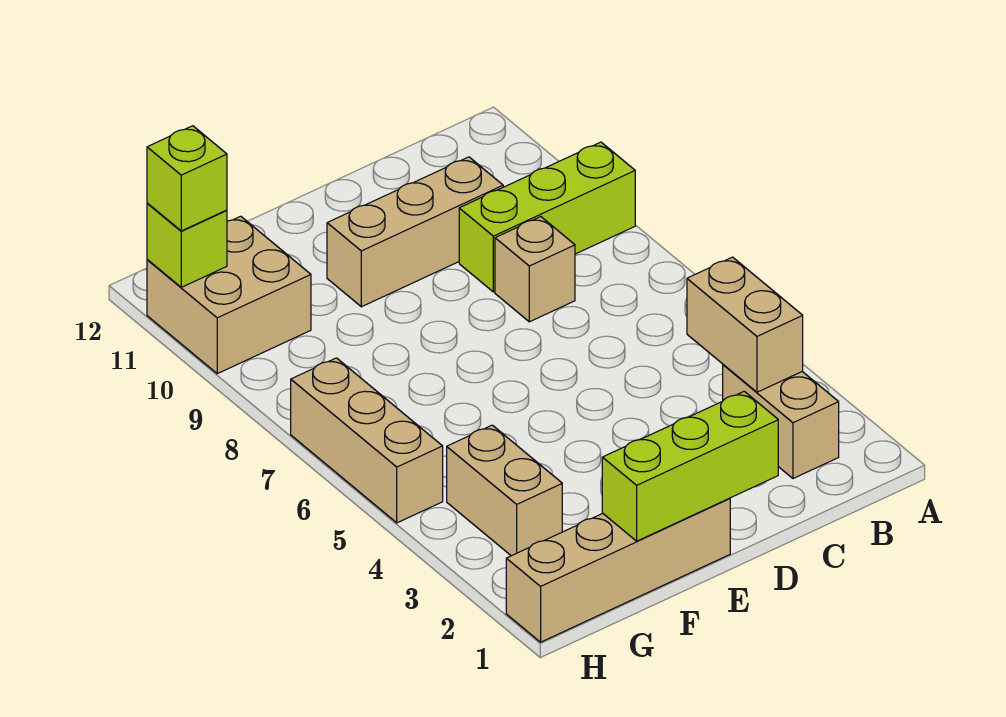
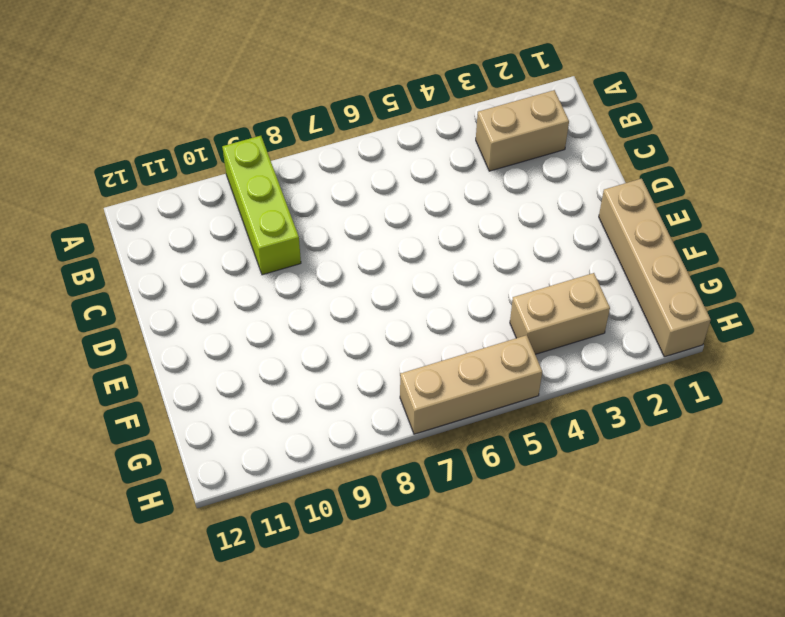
none -> tan brick C8 level 1
none -> tan brick C10:E10 level 1
none -> tan brick G10:H11 level 1

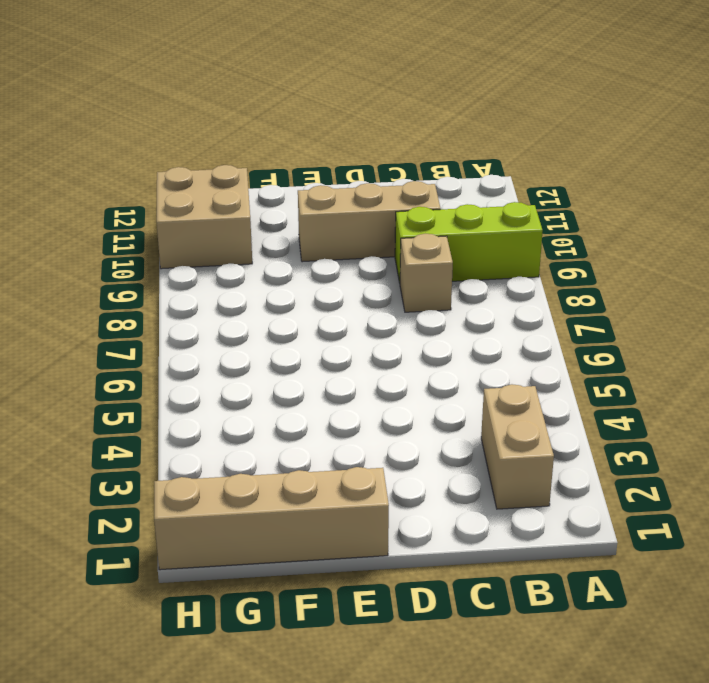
none -> tan brick G3:G4 level 1
none -> tan brick H5:H7 level 1
none -> tan brick B3:B4 level 2

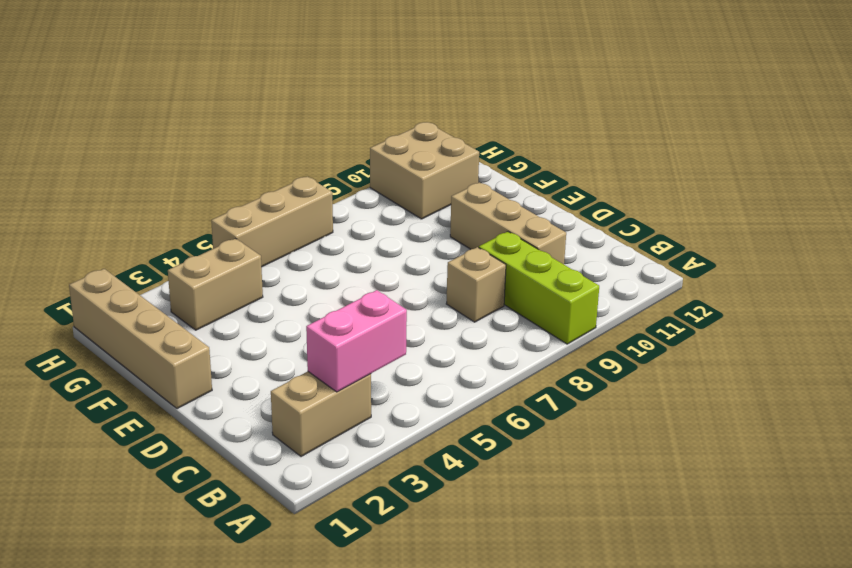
pink brick B3:B4 level 2 -> tan brick B3:B4 level 2
none -> lime brick D1:F1 level 2
none -> lime brick H11 level 2
none -> lime brick H11 level 3

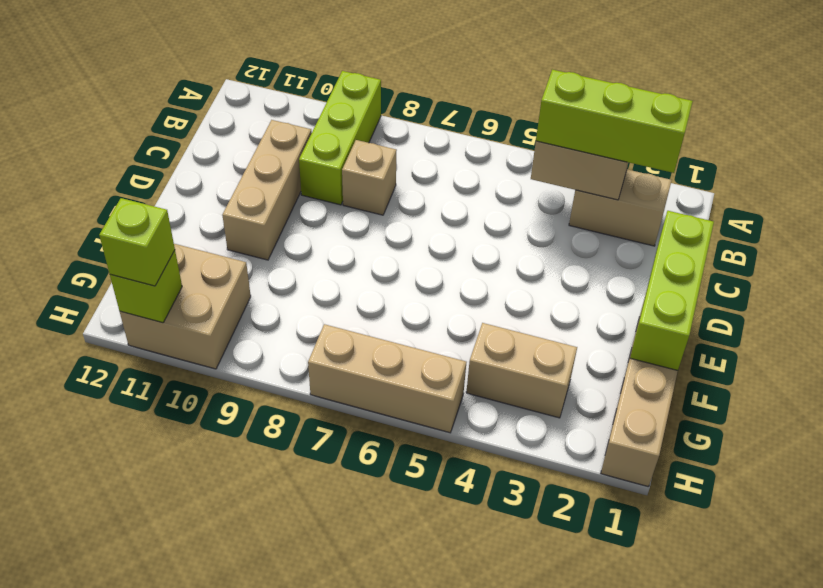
lime brick B2:B4 level 3 -> none

